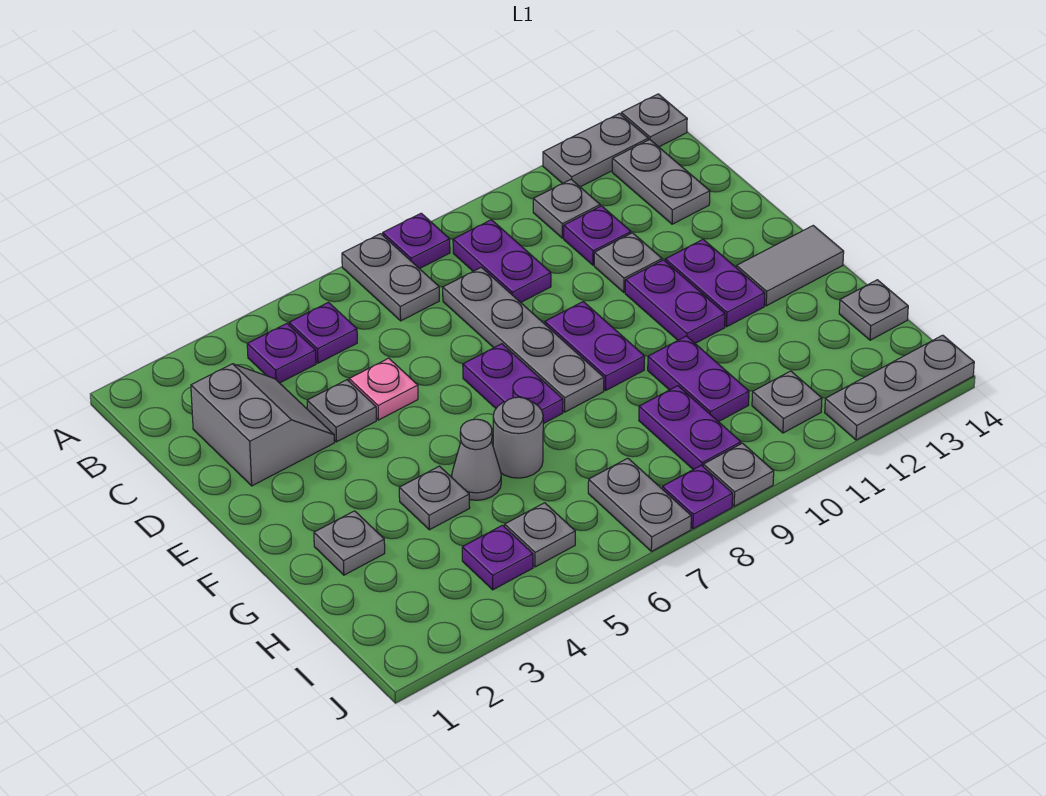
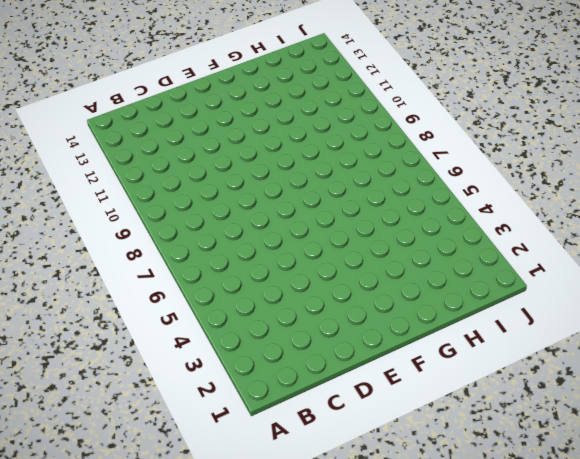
none -> grey plate A7:B7 level 1
none -> purple plate A8 level 1
none -> grey plate A12:A13 level 1
none -> grey plate A14 level 1

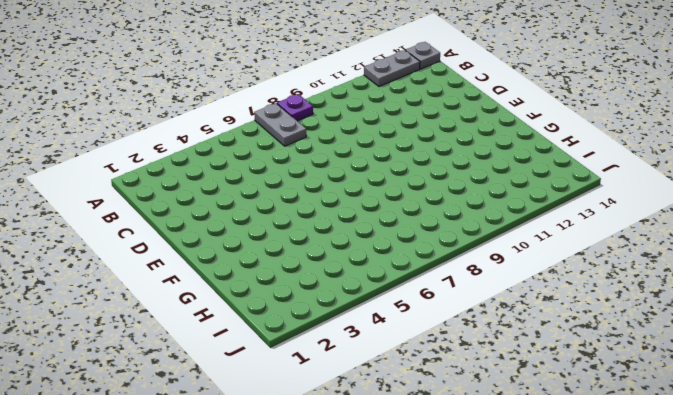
none -> purple plate B4 level 1
none -> purple plate B5 level 1
none -> purple plate B9:C9 level 1
none -> grey plate B11 level 1

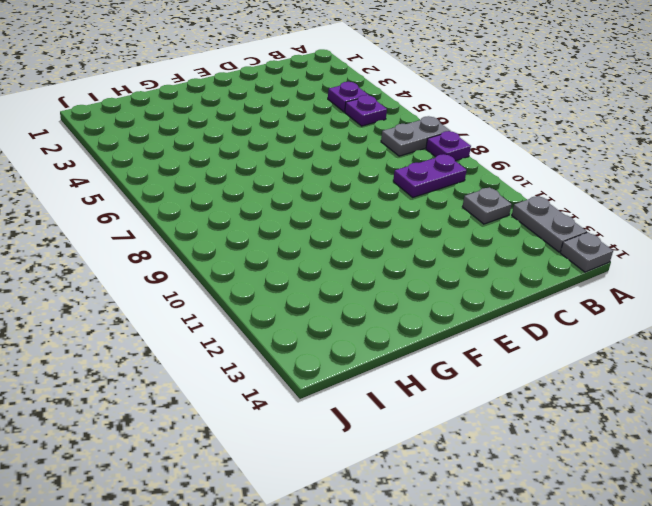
none -> grey plate B13:C13 level 1
none -> grey slope C2:D3 level 1 top 2
none -> grey plate C8:F8 level 1
none -> purple plate C11 level 1

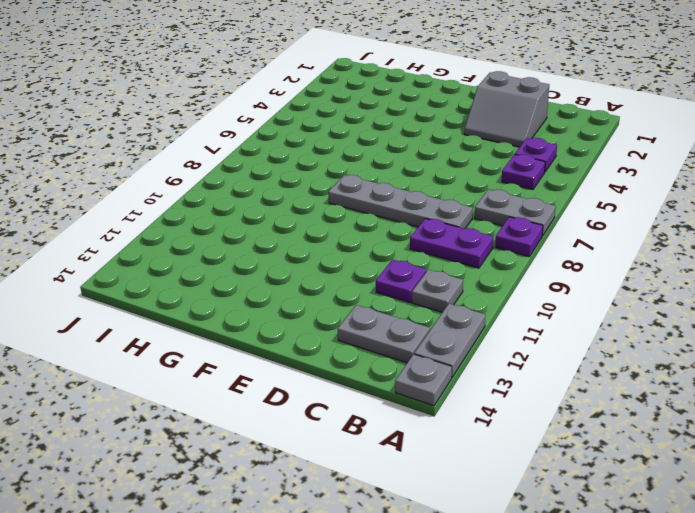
none -> grey plate D4 level 1
none -> pink plate D5 level 1
none -> grey plate D11 level 1
none -> purple plate E7:F7 level 1

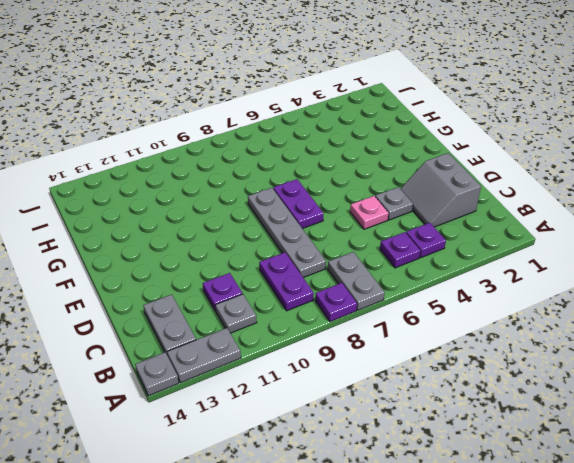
none -> grey plate D11 level 1
none -> purple plate E9:F9 level 1
none -> purple plate E11:F11 level 1
none -> purple plate E12:F12 level 1

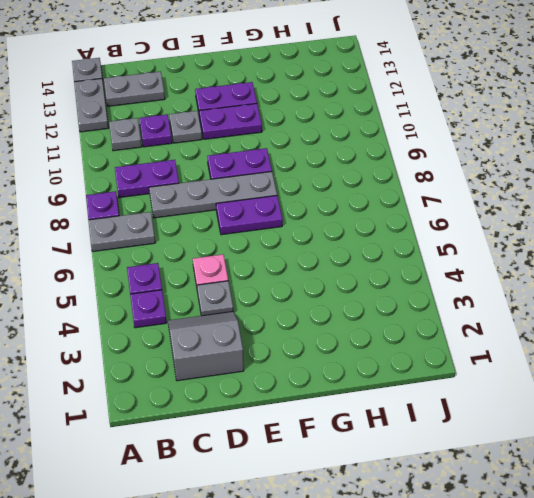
none -> grey tile F13:F14 level 1
none -> grey plate G2 level 1
none -> grey plate G4 level 1
none -> grey cone G5 level 1

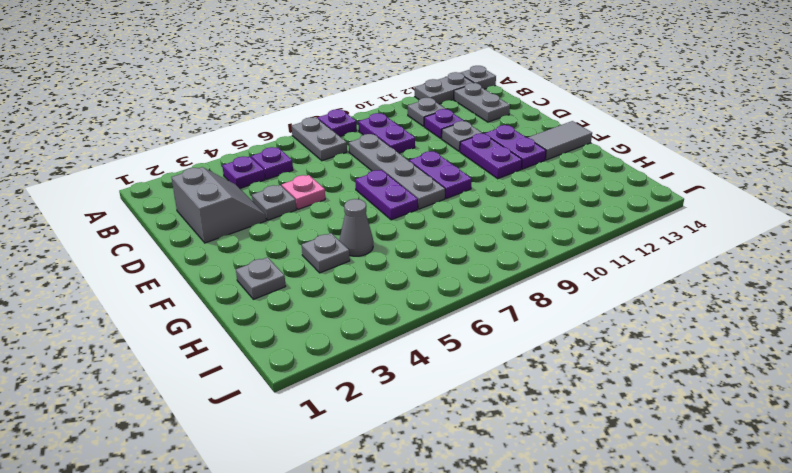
none -> grey round brick G6 level 1
none -> purple plate G10:H10 level 1
none -> purple plate H9:I9 level 1
none -> grey plate H14 level 1

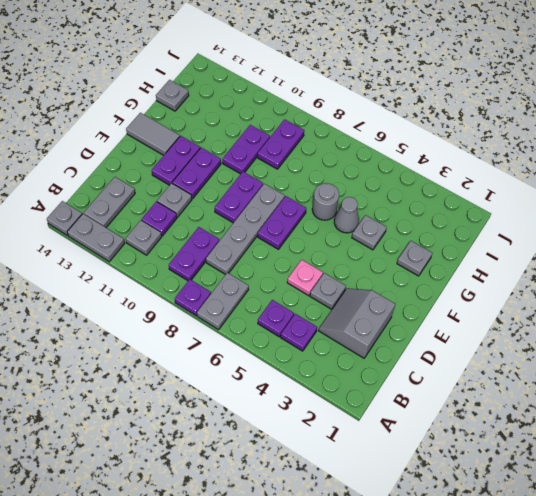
none -> purple plate I4 level 1
none -> grey plate I5 level 1
none -> grey plate I7:J7 level 1
none -> grey plate I11 level 1

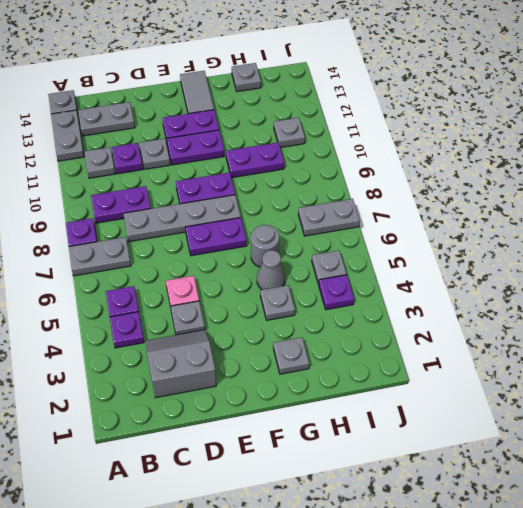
none -> purple plate H9:I9 level 1
none -> purple plate J8 level 1
none -> grey plate J9 level 1
none -> grey plate J12:J14 level 1

